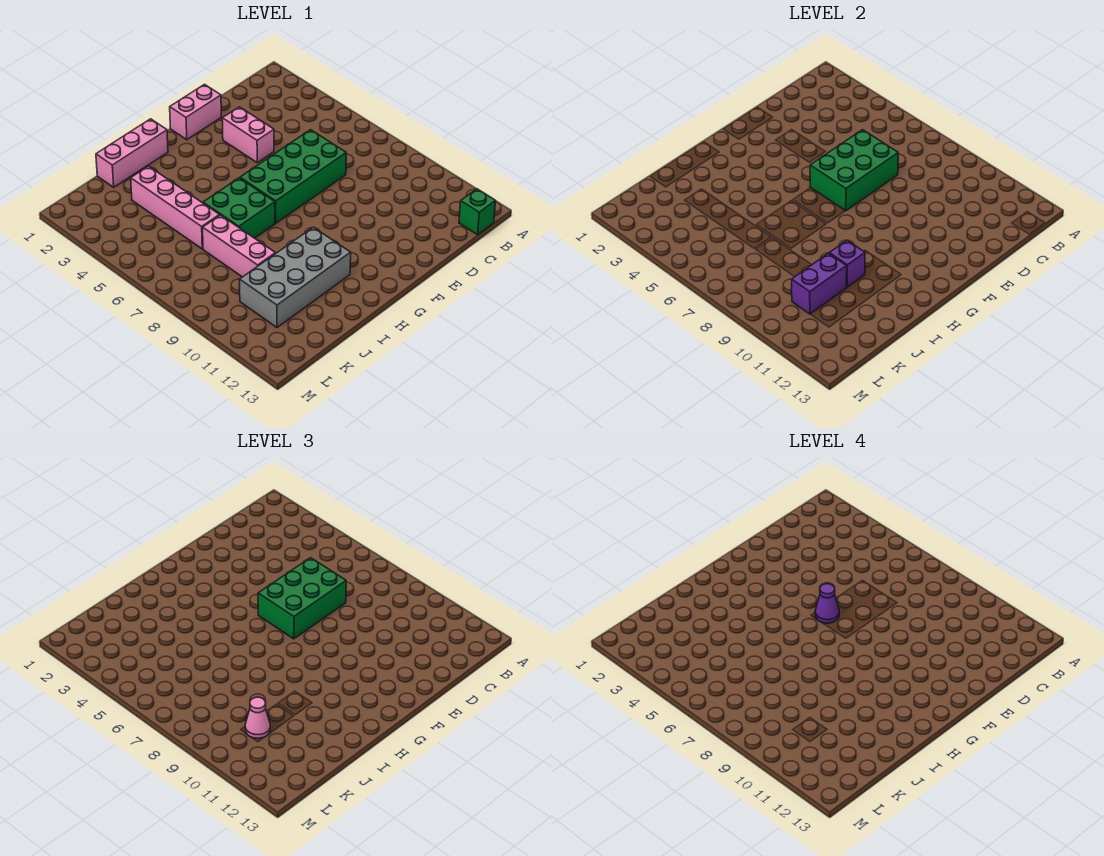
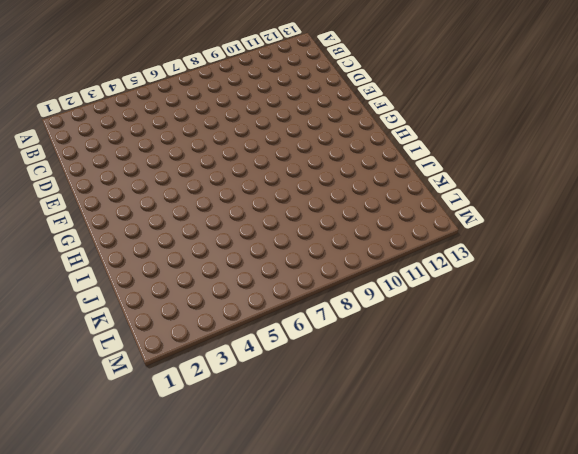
none -> green brick B13 level 1
none -> green brick D6:G7 level 1
none -> pink brick E1:F1 level 1

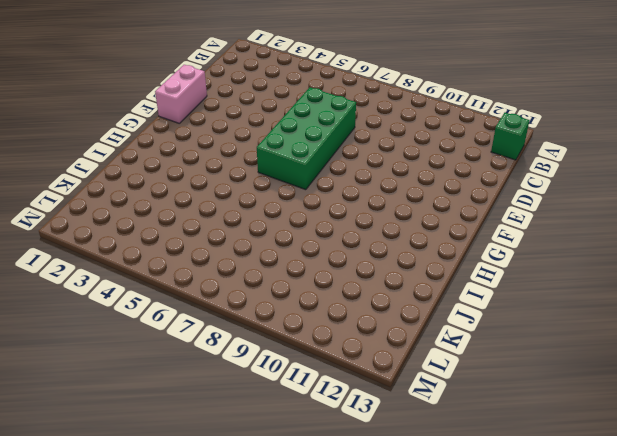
none -> pink brick E3:E4 level 1
none -> pink brick H1:J1 level 1
none -> green brick H6:I7 level 1

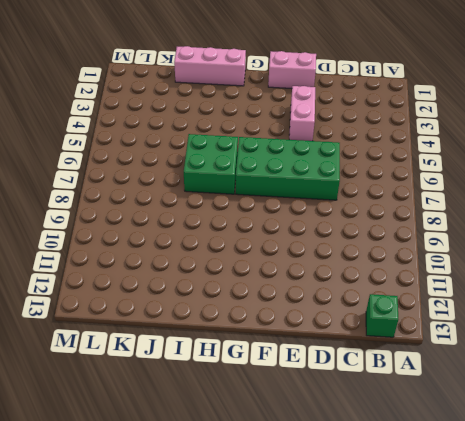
none -> grey brick H10:K11 level 1
none -> pink brick J3:J6 level 1
none -> pink brick J7:J9 level 1

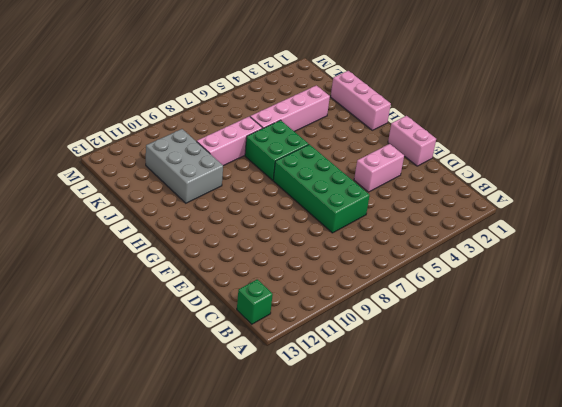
grey brick I10:K11 level 1 -> grey brick H10:K11 level 1
none -> green brick D6:F7 level 2
none -> purple brick I10 level 2
none -> purple brick J10:K10 level 2

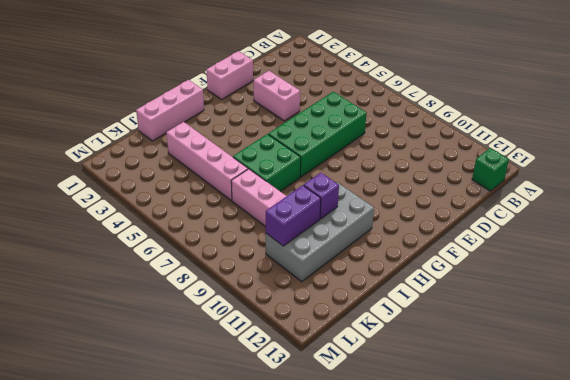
none -> green brick D6:F7 level 2
none -> green brick D6:F7 level 3
none -> pink cone K10 level 3

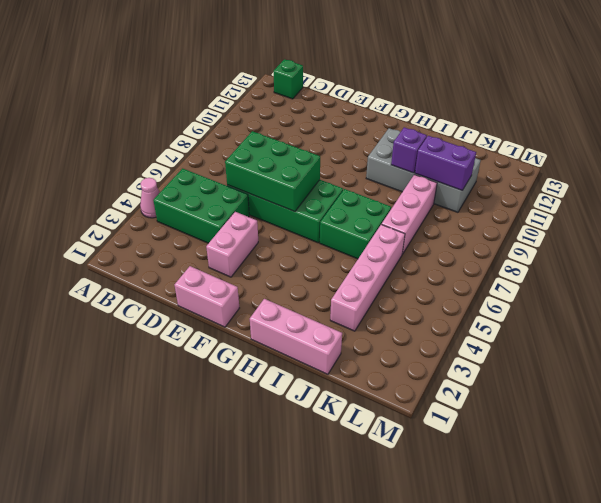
pink cone A4 level 1 -> pink cone K10 level 3
green brick B4:D5 level 1 -> green brick D6:F7 level 3
none -> purple cone F6 level 4

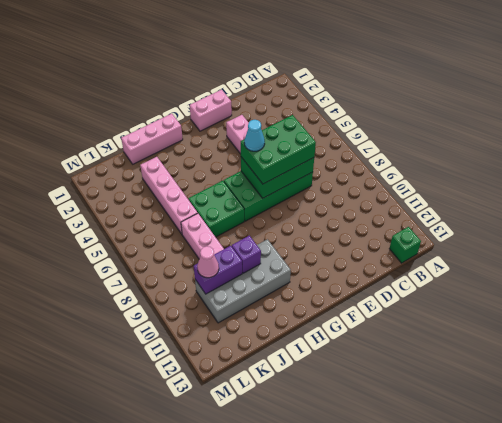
cyan cone F6 level 4 -> purple cone F6 level 4

